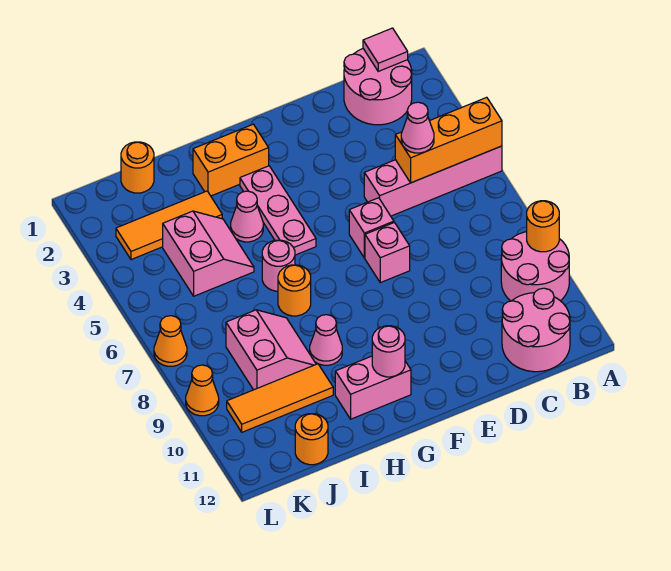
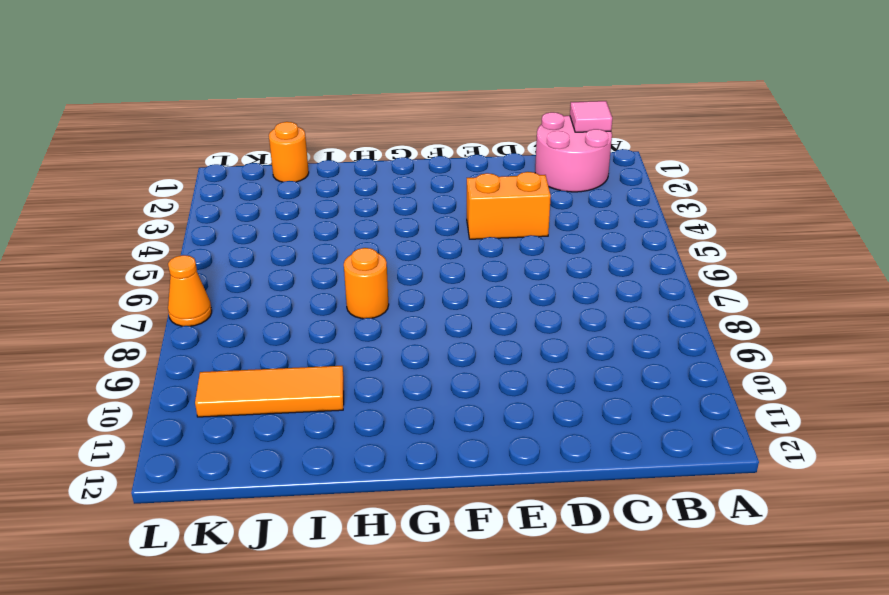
orange brick D4:E4 level 1 -> orange brick G2:H2 level 1
none -> pink brick A5:D5 level 1
none -> pink round brick A9:B10 level 1
none -> pink round brick B11:C12 level 1

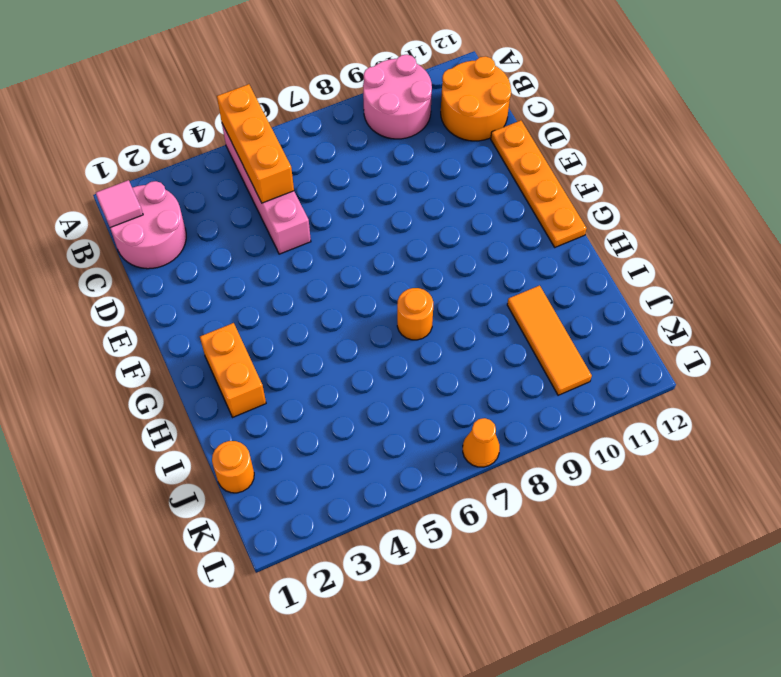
orange round brick B11:C12 level 1 -> pink round brick B11:C12 level 1
orange plate D12:G12 level 1 -> none
none -> pink brick E6 level 1
none -> pink brick E7 level 1
none -> pink plate G3:G5 level 1

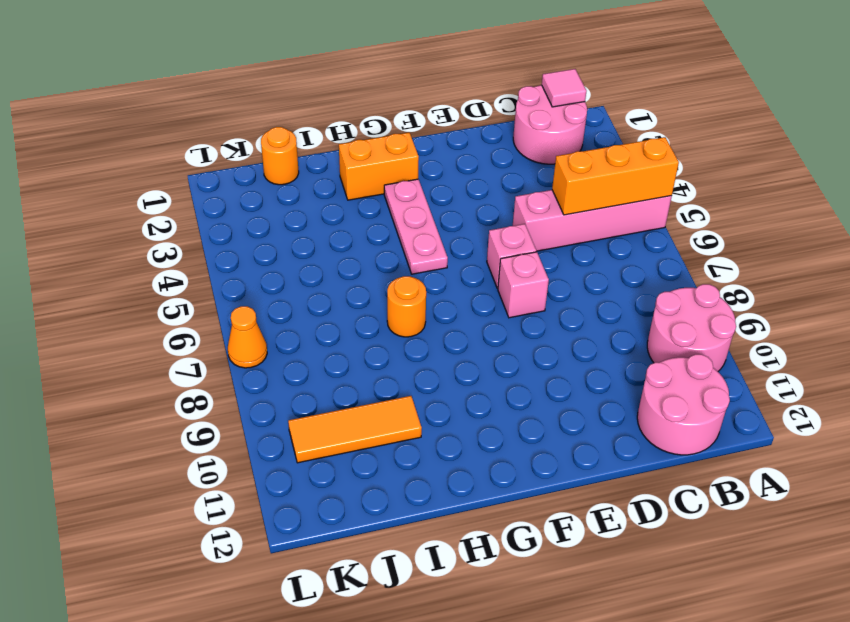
none -> pink brick G11:H11 level 1
none -> pink cone H4 level 1
none -> pink round brick H6 level 1

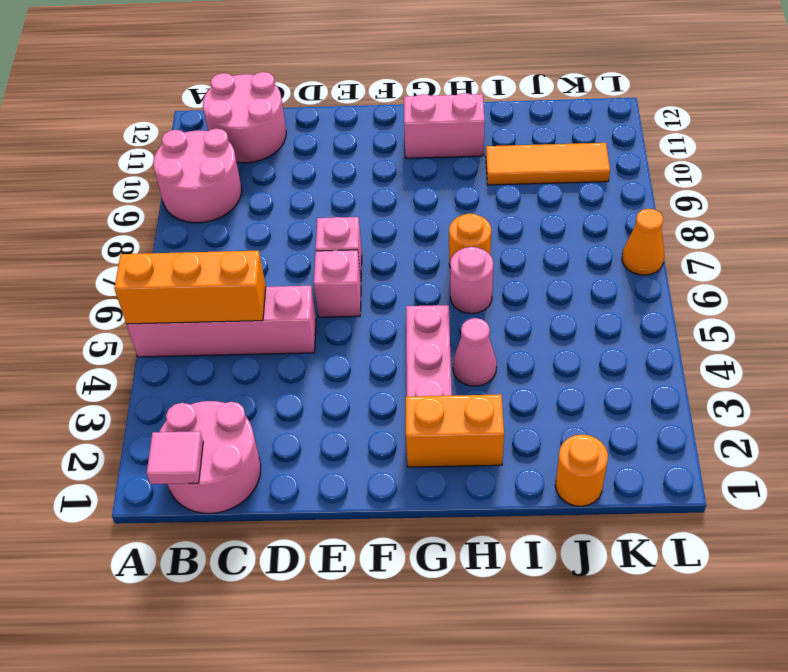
none -> pink cone H9 level 1
none -> orange tile I3:K3 level 1
none -> pink slope I4:J5 level 1 top J

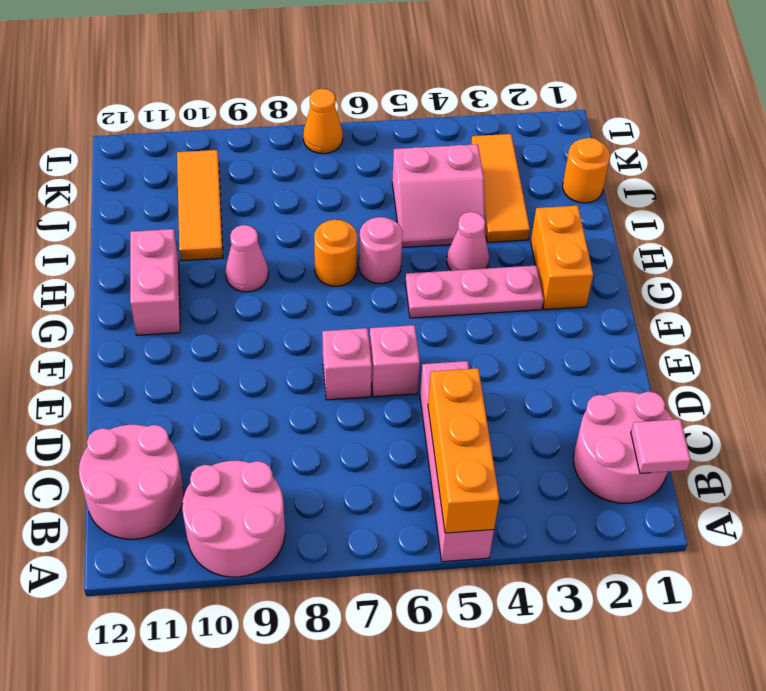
none -> pink slope I8:J9 level 1 top J
none -> orange round brick J12 level 1
none -> orange cone L9 level 1

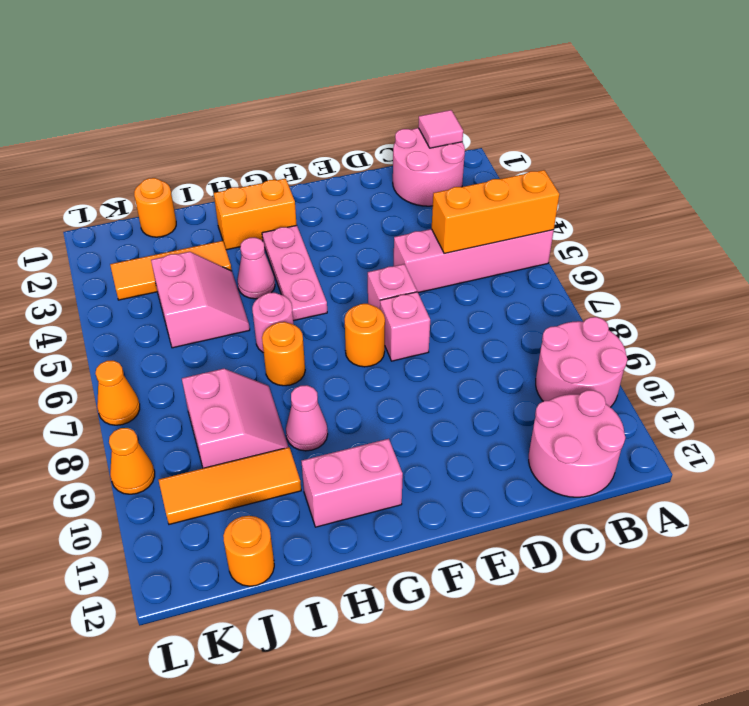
orange round brick F7 level 1 -> orange round brick A9 level 2
none -> pink round brick G11 level 2
none -> pink cone C5 level 3

